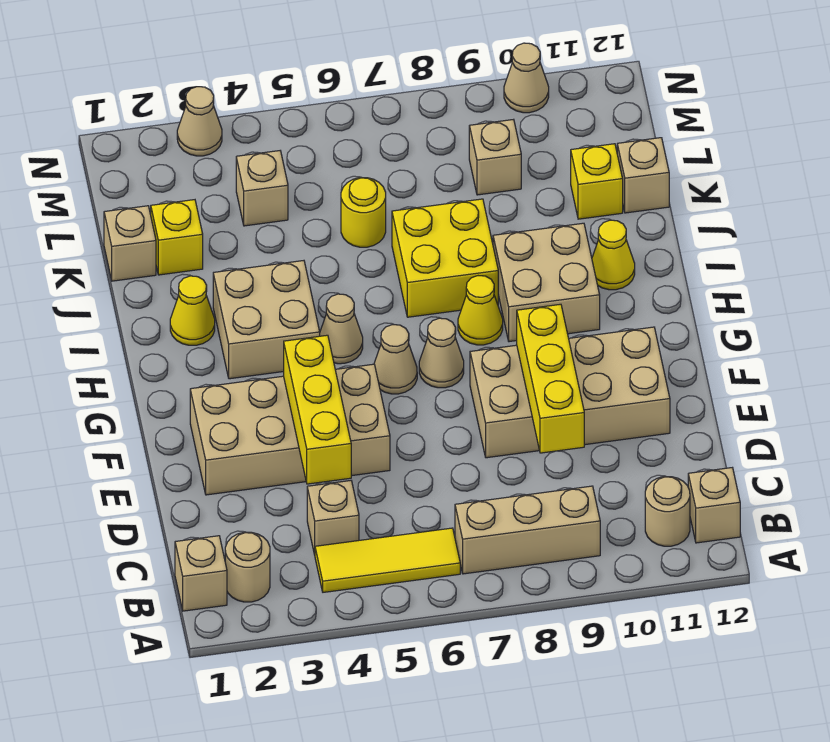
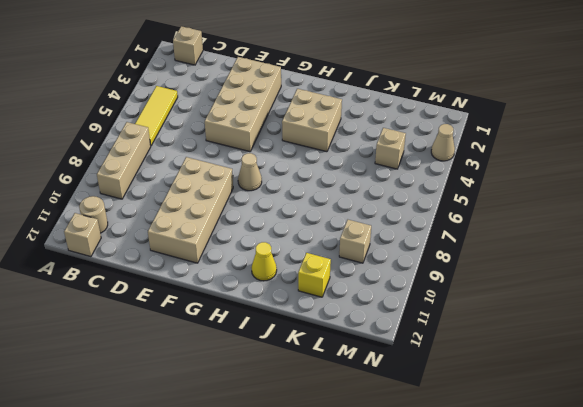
none -> tan round brick B2 level 1
none -> tan brick C4 level 1
none -> tan cone G6 level 1

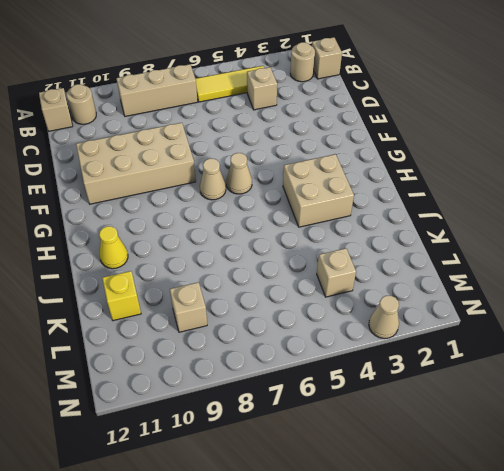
none -> tan brick E2:F5 level 1
none -> tan cone H5 level 1
none -> yellow cone H8 level 1

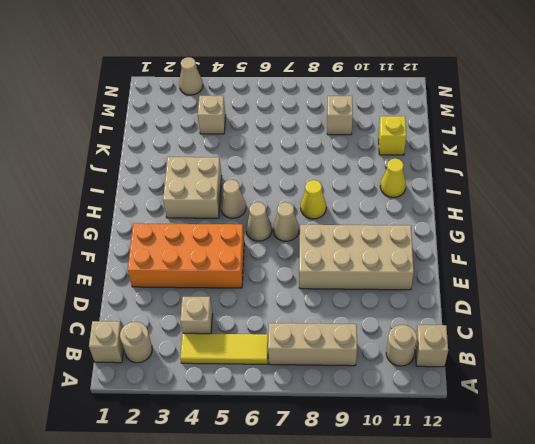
orange brick E2:F5 level 1 -> tan brick E2:F5 level 1
none -> tan brick H9:I10 level 1
none -> yellow cone I2 level 1
none -> yellow brick I7:J8 level 1

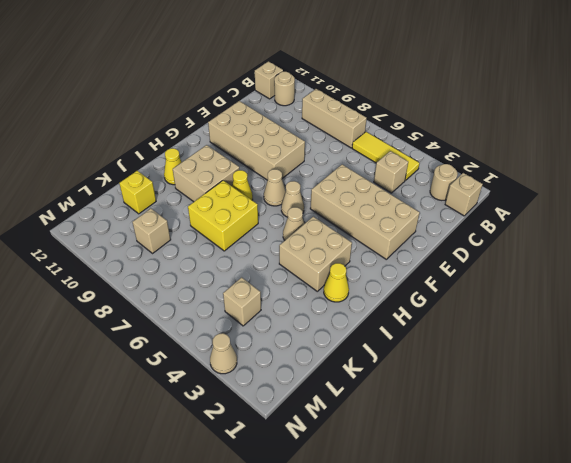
none -> tan brick K1 level 1
none -> yellow brick K2 level 1
none -> yellow round brick K6 level 1

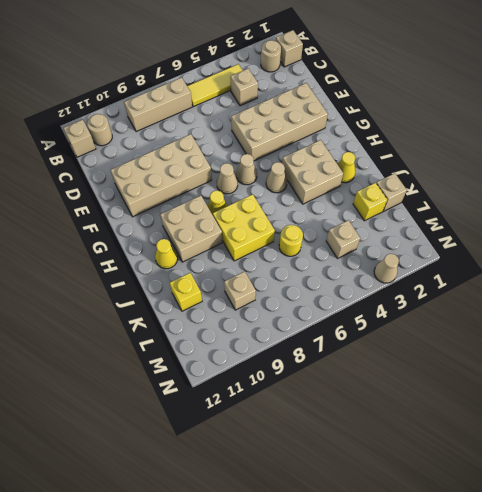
none -> tan brick K12 level 1
none -> tan cone N10 level 1
none -> yellow brick D4:F4 level 2

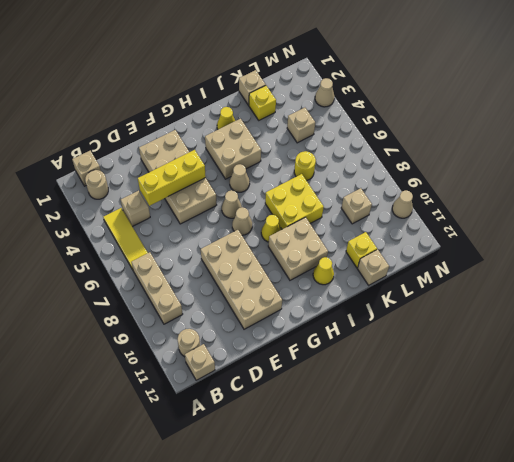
none -> yellow brick D9:F9 level 2

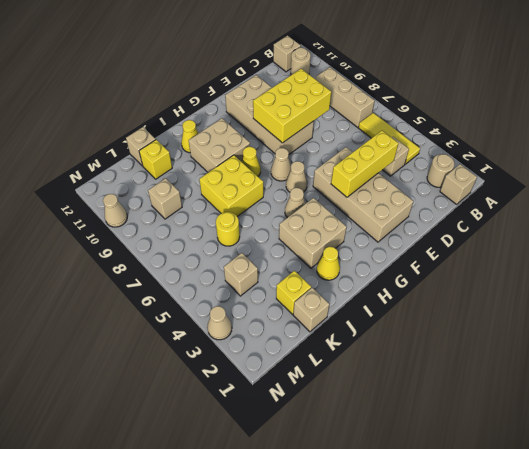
yellow brick D8:F9 level 2 -> yellow brick D9:F9 level 2

